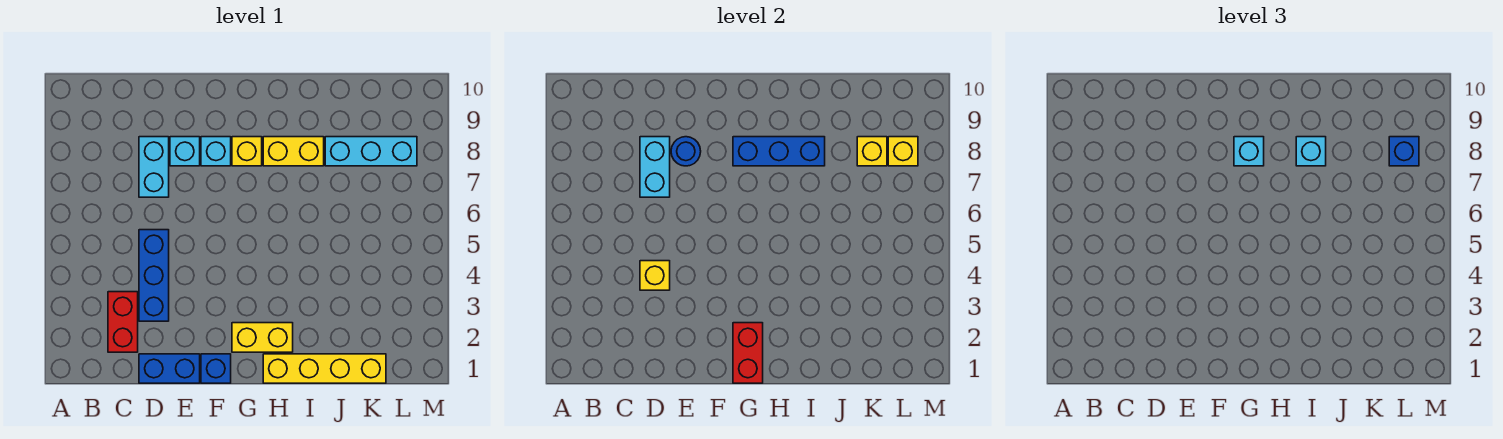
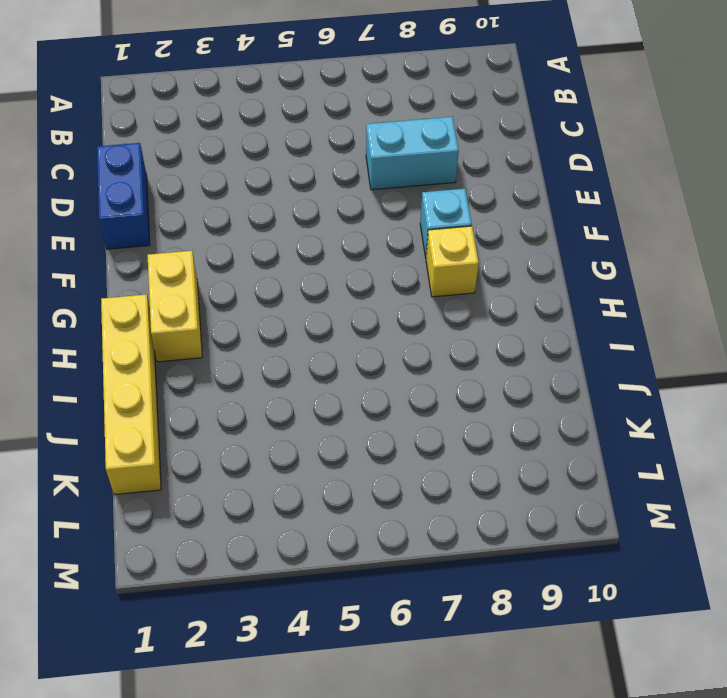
none -> red brick C2:C3 level 1
none -> blue brick D3:D5 level 1
none -> cyan brick E8 level 1

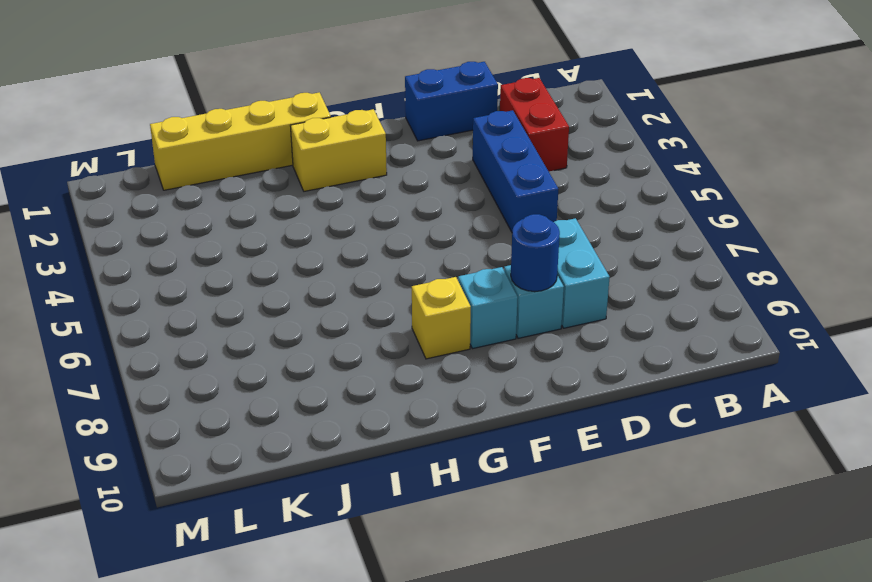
none -> blue brick F1 level 1
none -> yellow brick H8:I8 level 1
none -> cyan brick J8:L8 level 1

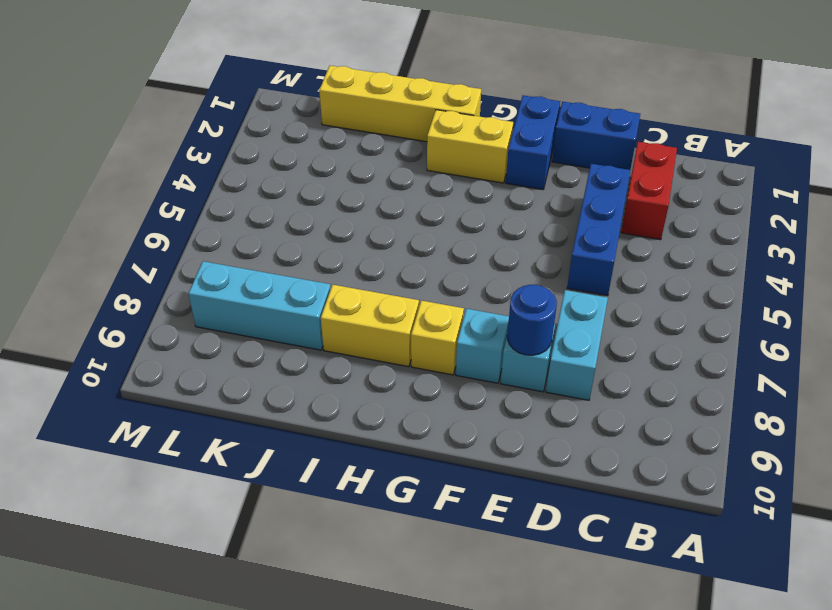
blue brick F1:F2 level 1 -> blue brick F1 level 1
none -> yellow brick D4 level 2
none -> cyan brick D7:D8 level 2
none -> red brick G1:G2 level 2

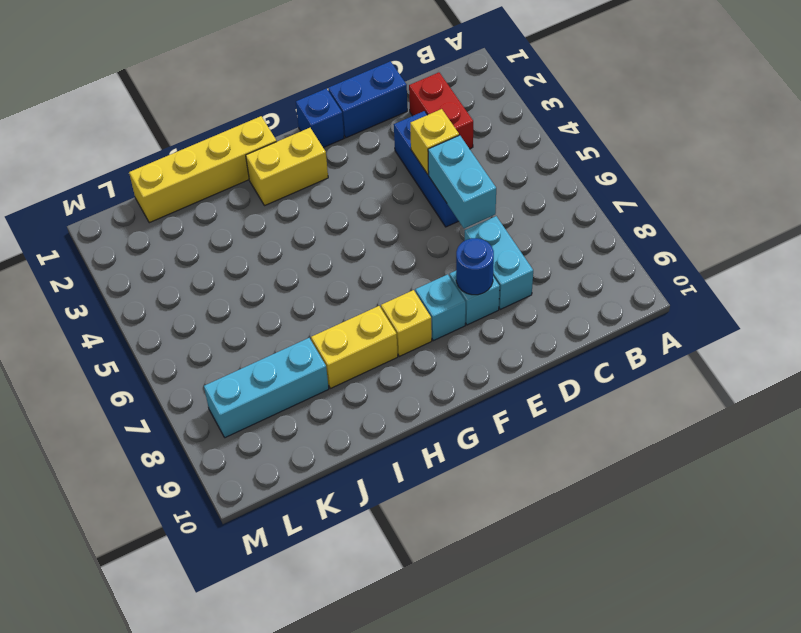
cyan brick D5:D6 level 2 -> cyan brick D7:D8 level 2
none -> red brick G1:G2 level 2
none -> blue brick G8:I8 level 2
none -> yellow brick K8 level 2

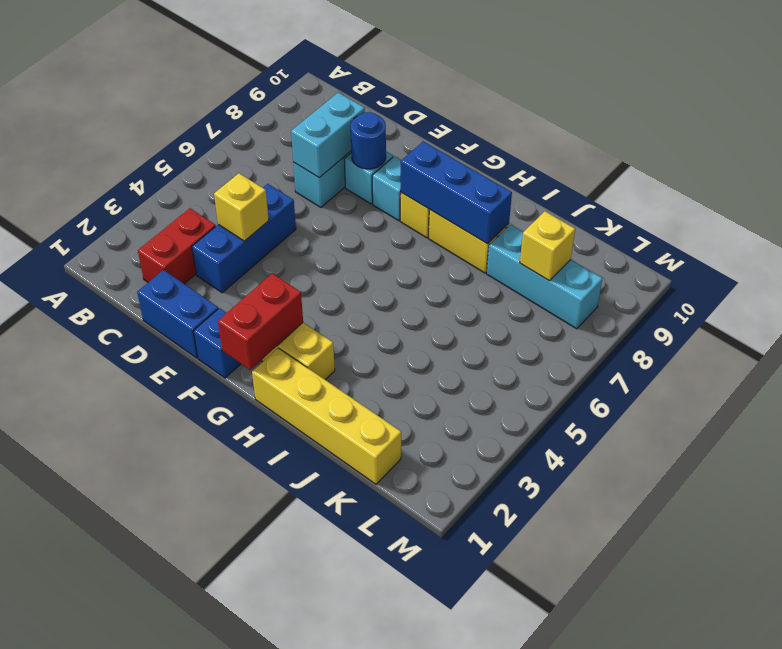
none -> yellow brick L8 level 2
none -> cyan brick G8 level 3
none -> cyan brick I8 level 3

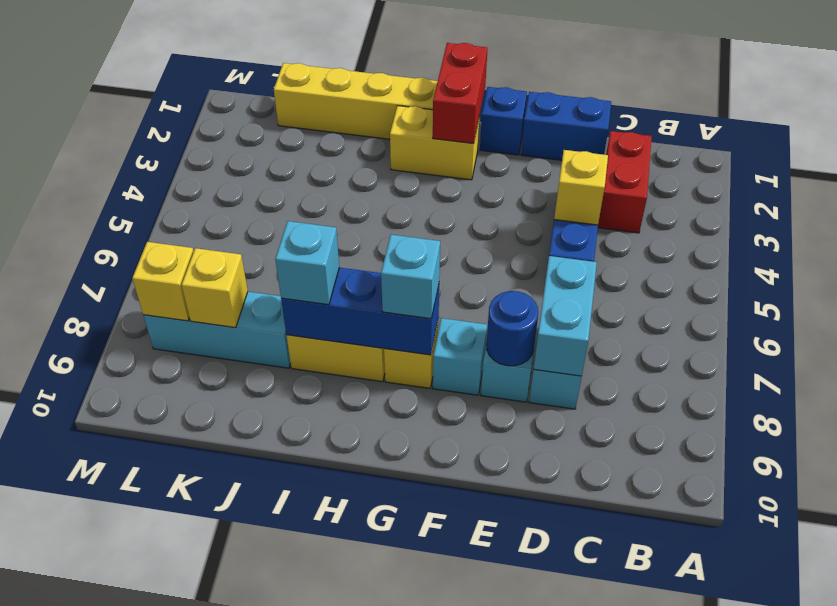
none -> blue brick L8 level 3

